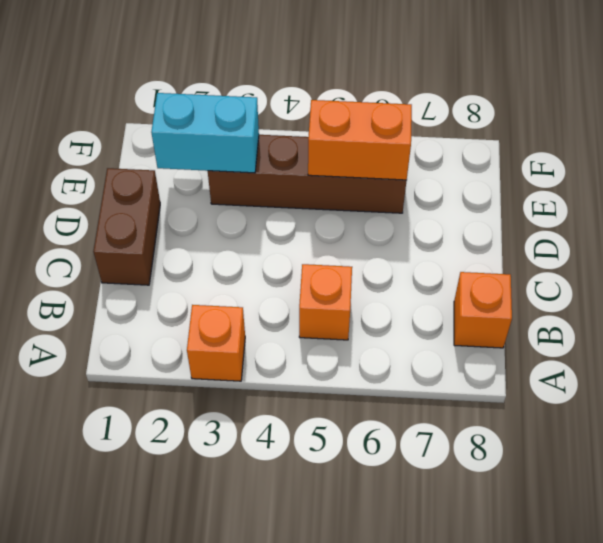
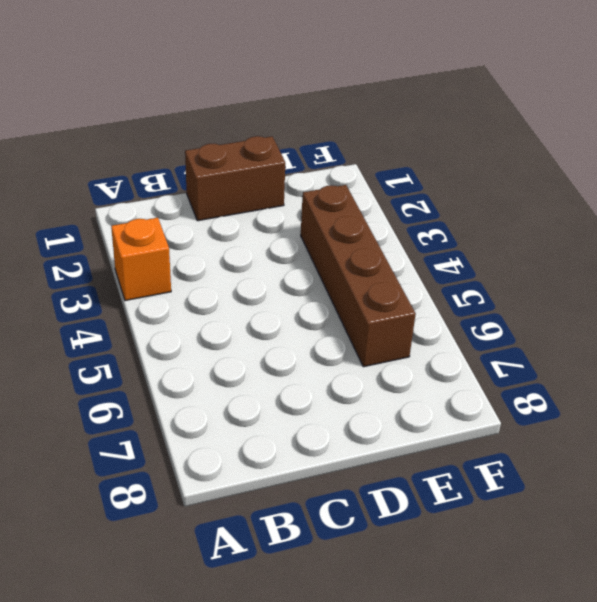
none -> orange brick B5 level 1
none -> orange brick B8 level 1

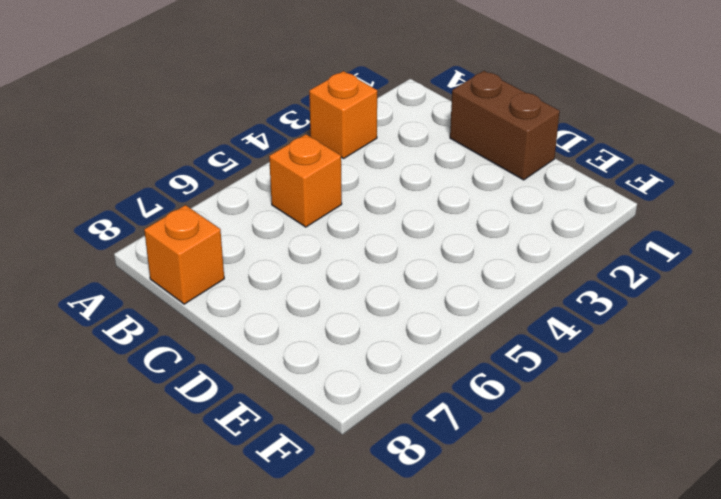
none -> brown brick E3:E6 level 1
none -> cyan brick E2:E3 level 2

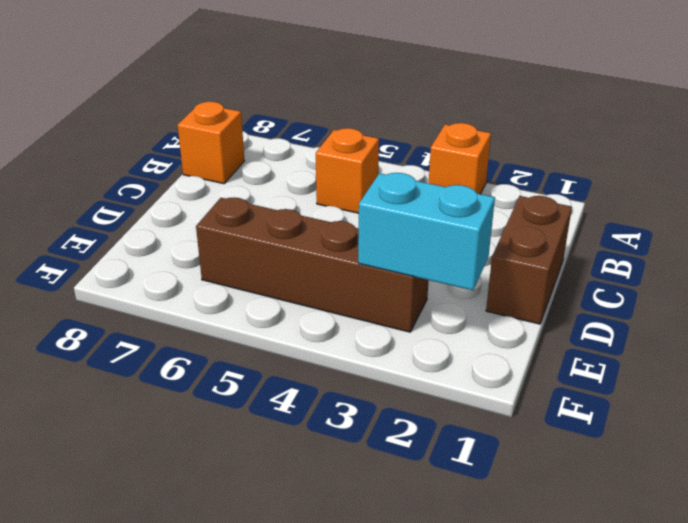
none -> orange brick E5:E6 level 2

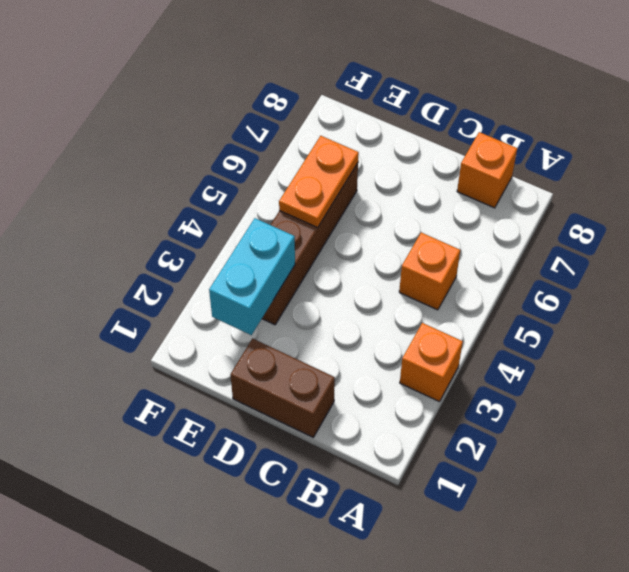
orange plate E5:E6 level 2 -> orange brick E5:E6 level 2

